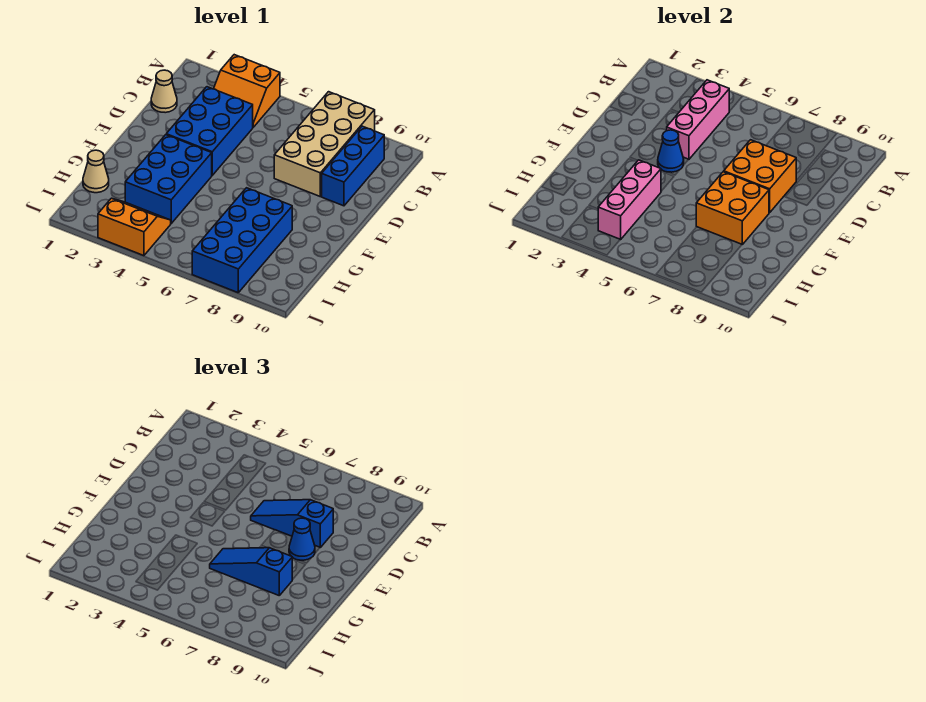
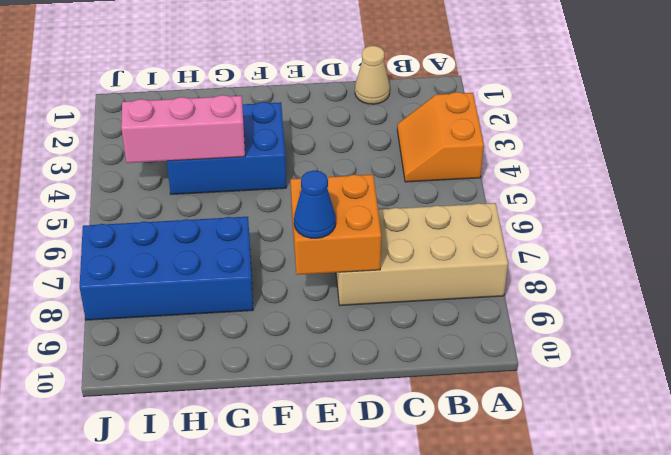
none -> blue brick B9:D9 level 1
none -> blue brick C3:E4 level 1
none -> tan cone H1 level 1

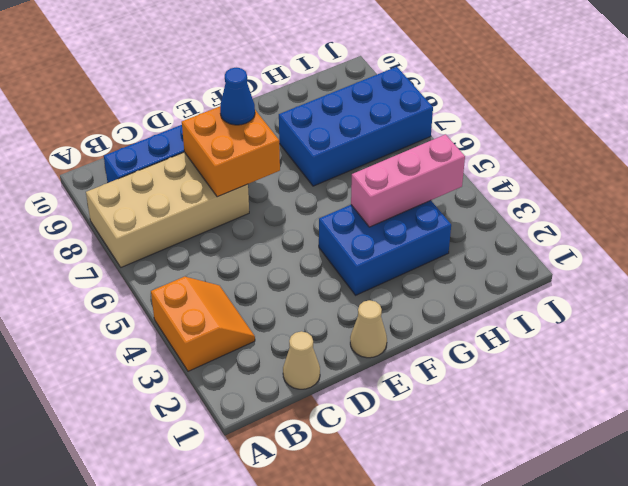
tan cone E1 level 1 -> tan cone H1 level 1
none -> blue brick C3:E4 level 1
none -> orange slope I3:J4 level 1 top J
none -> pink brick B4:D4 level 2

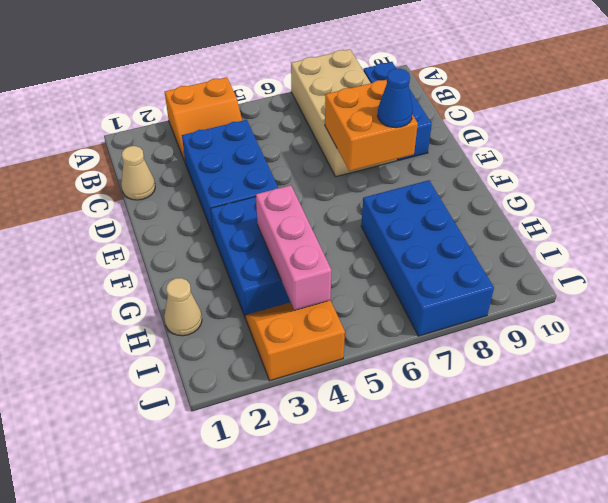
none -> pink brick B4:D4 level 2
none -> blue cone E4 level 2
none -> orange brick F7:G8 level 2

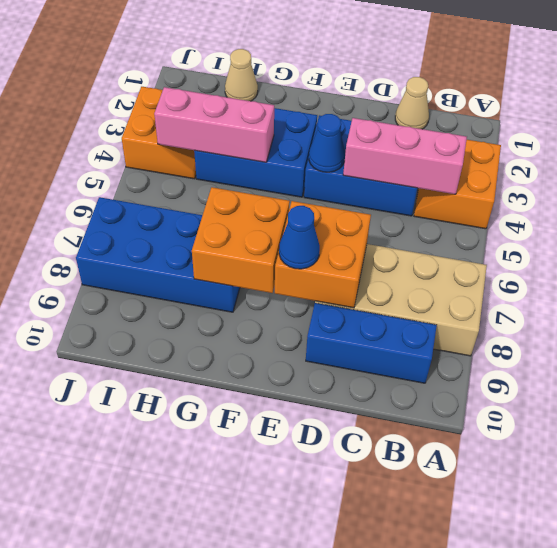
none -> blue slope D6:D8 level 3 top 8
none -> blue slope G6:G8 level 3 top 8

